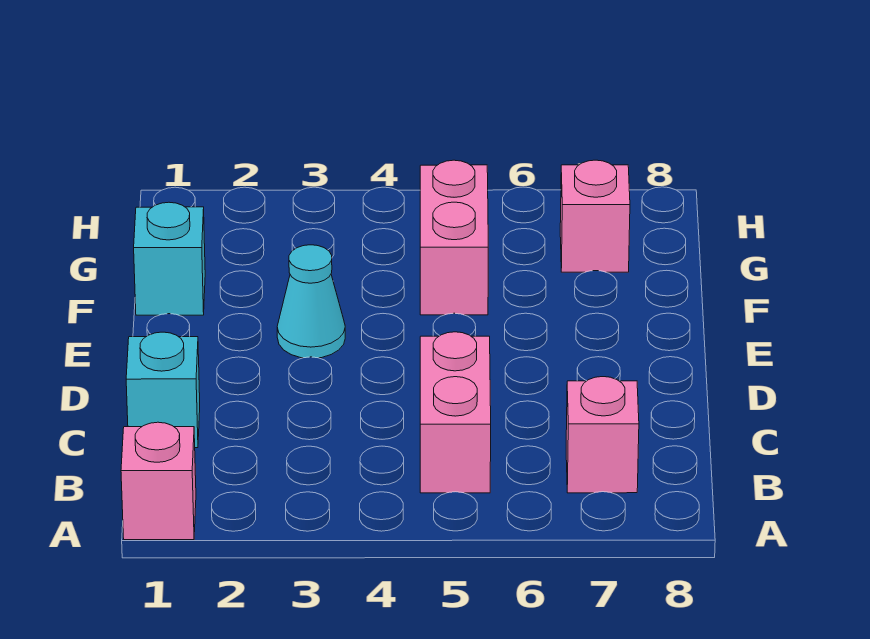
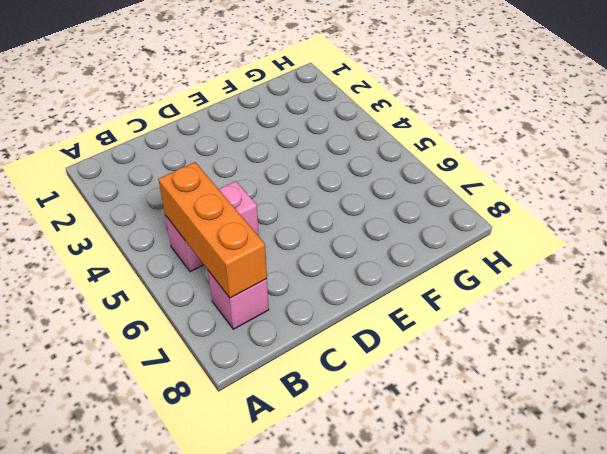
orange brick B5:B7 level 2 -> none
none -> pink brick A1 level 1
none -> cyan brick C1 level 1

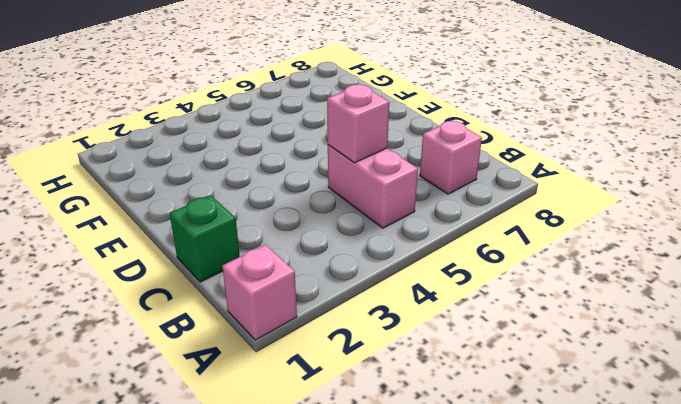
green brick C1 level 1 -> cyan brick C1 level 1
pink brick C5 level 2 -> pink brick G7 level 1
none -> cyan cone E3 level 1
none -> cyan brick F1 level 1

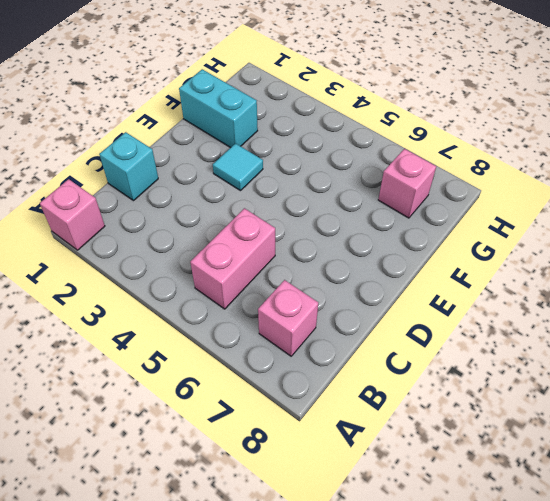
cyan tile E3 level 1 -> cyan cone E3 level 1
cyan brick F1:F2 level 1 -> cyan brick F1 level 1
none -> pink brick F5:G5 level 1

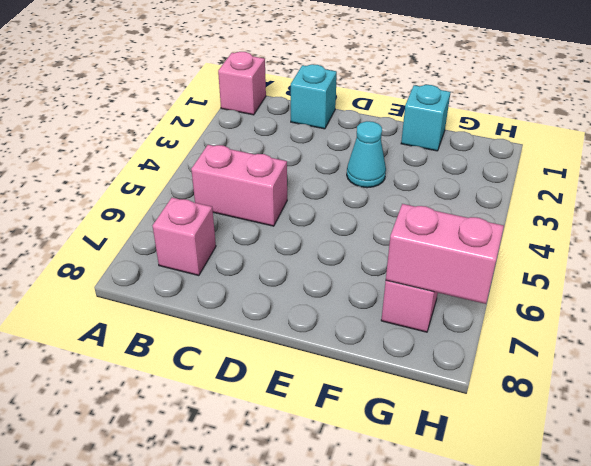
pink brick G7:H7 level 2 -> pink brick F5:G5 level 1

